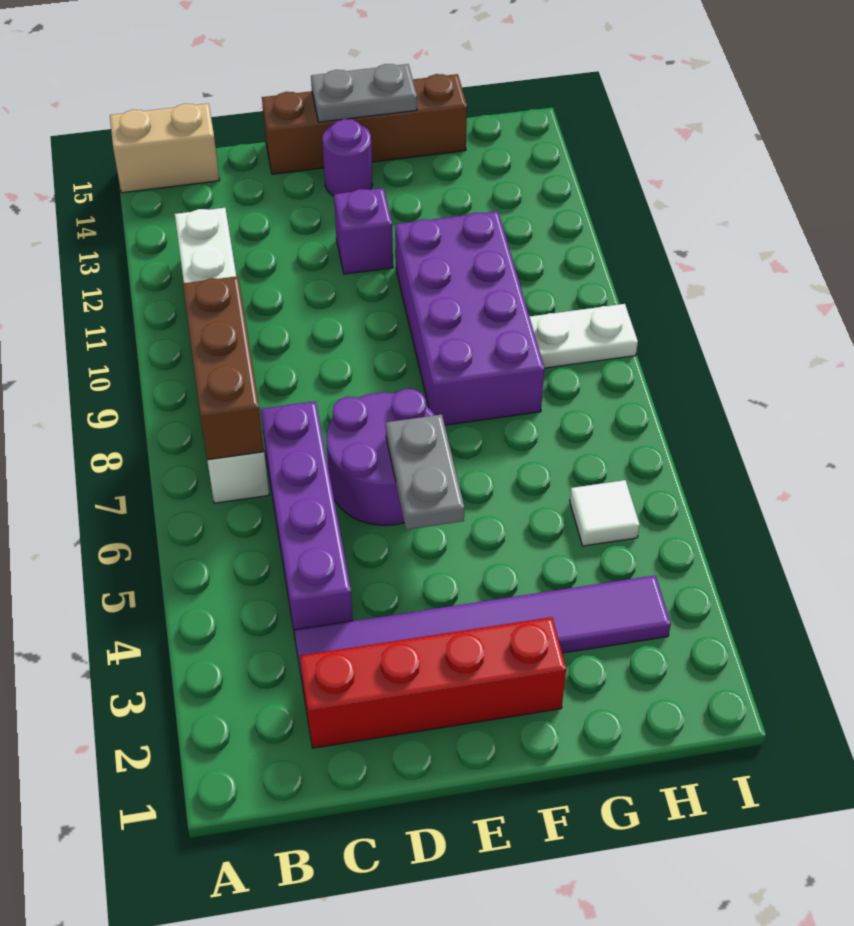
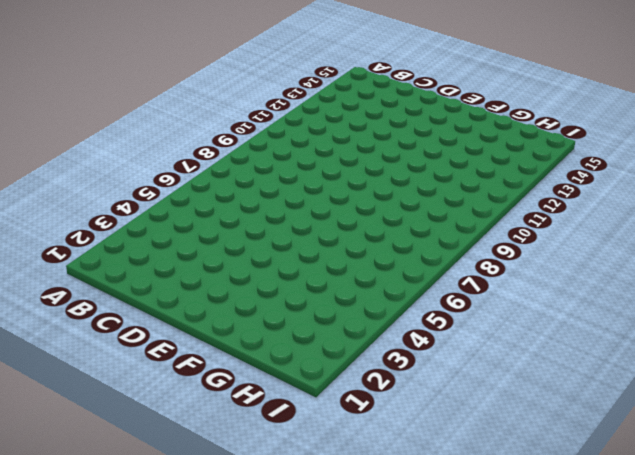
none -> tan brick A15:B15 level 1
none -> white brick B7:B12 level 1
none -> red brick C2:F2 level 1

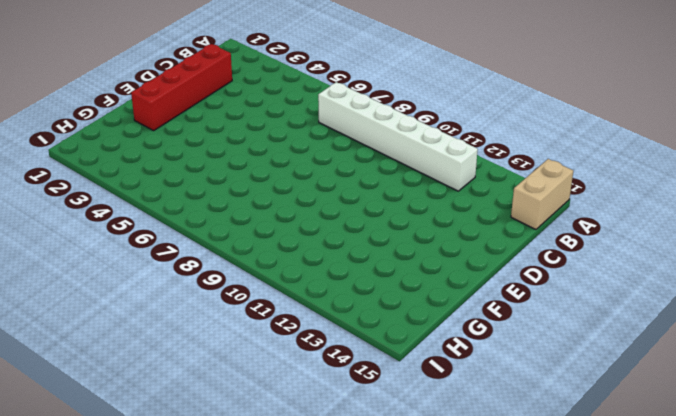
none -> purple tile C3:H3 level 1
none -> purple brick C4:C7 level 1
none -> purple round brick D6:E7 level 1

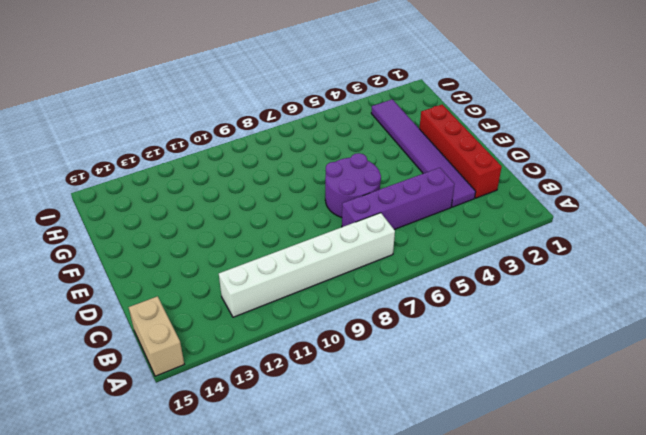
none -> brown brick D15:G15 level 1
none -> purple brick E12 level 1
none -> purple round brick E14 level 1

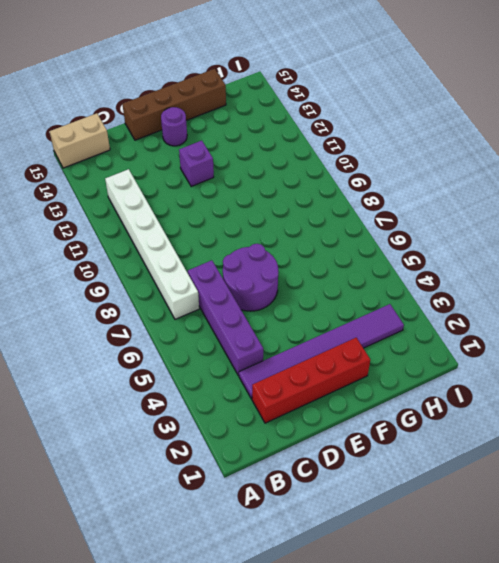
none -> purple brick F8:G11 level 1
none -> white tile H5 level 1
none -> white plate H9:I9 level 1

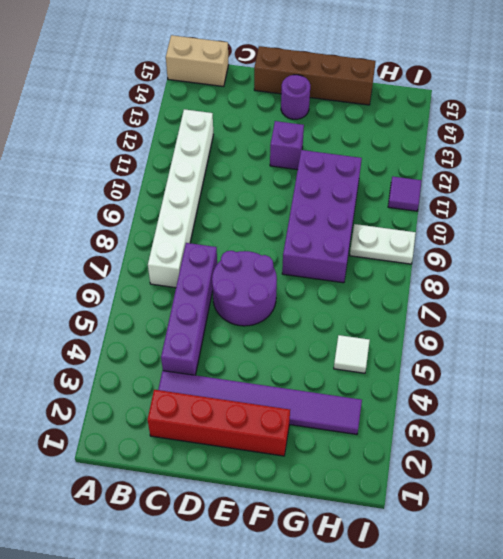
purple tile I11 level 1 -> none
none -> brown brick B7:B9 level 2
none -> grey plate E5:E6 level 2
none -> grey plate E15:F15 level 2

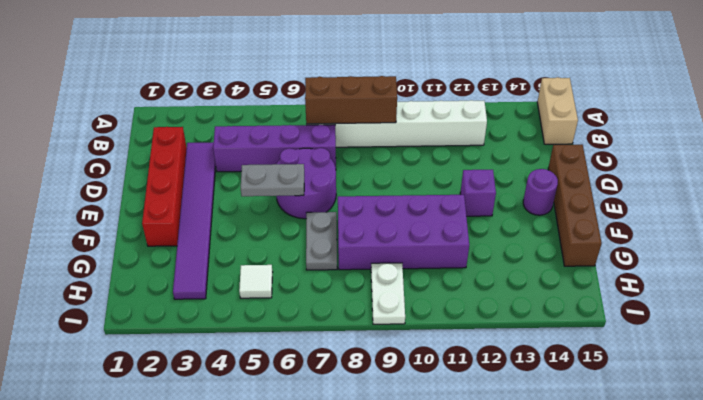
grey plate F7:G7 level 1 -> grey plate E15:F15 level 2

